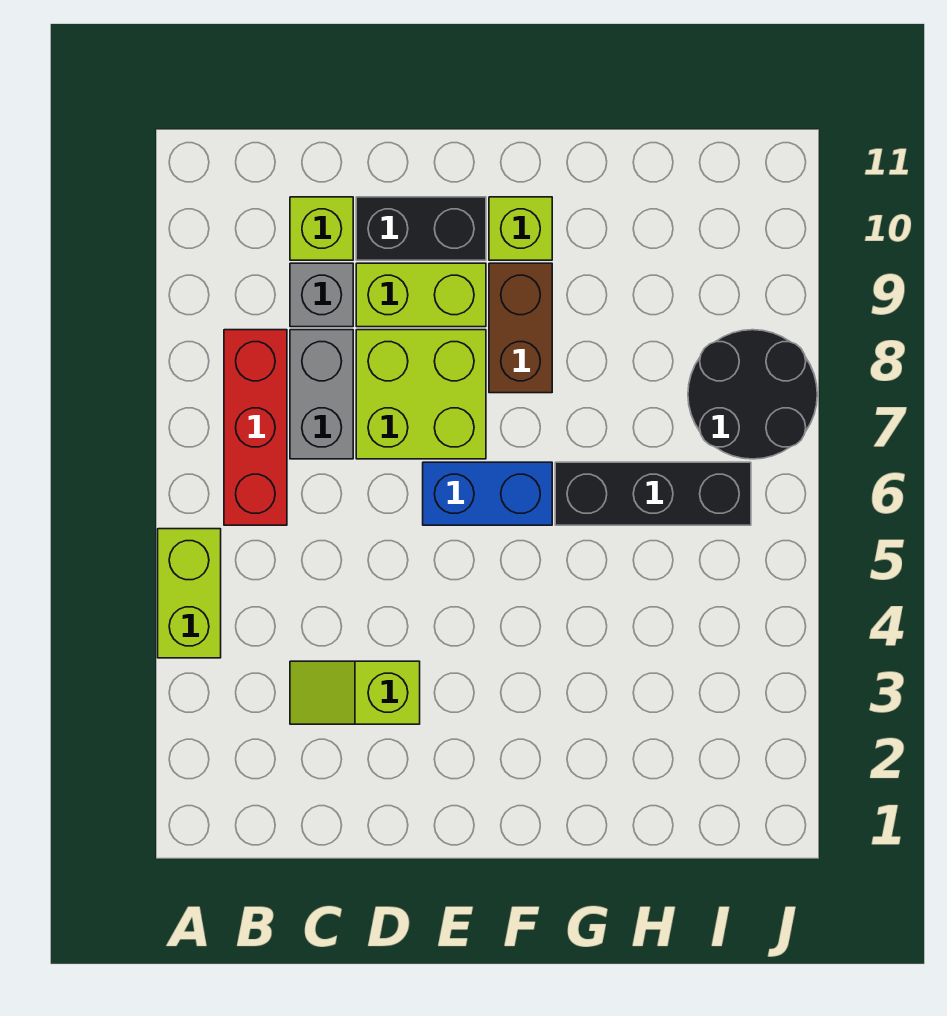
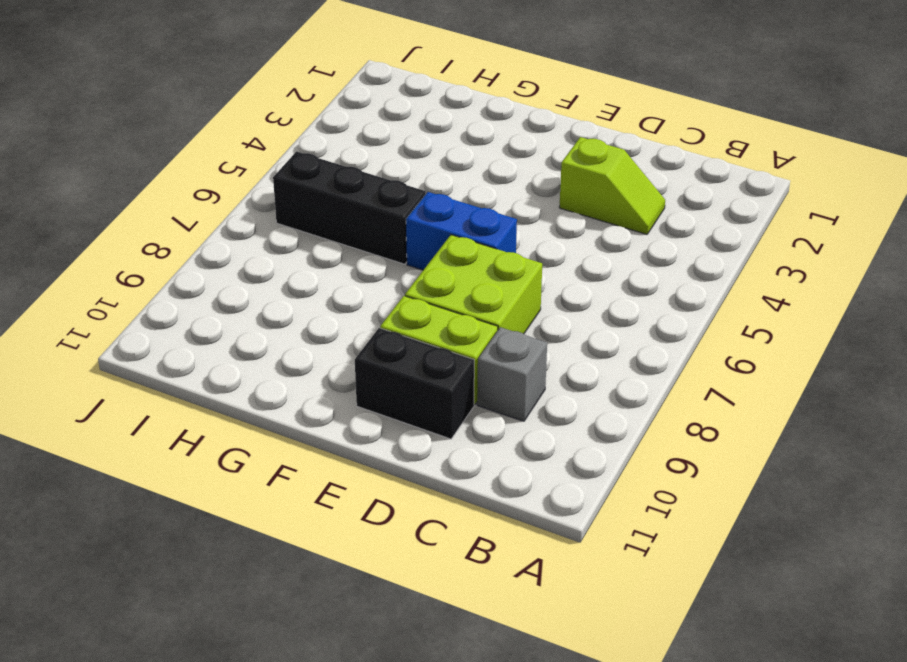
none -> lime brick A4:A5 level 1
none -> red brick B6:B8 level 1
none -> grey brick C7:C8 level 1

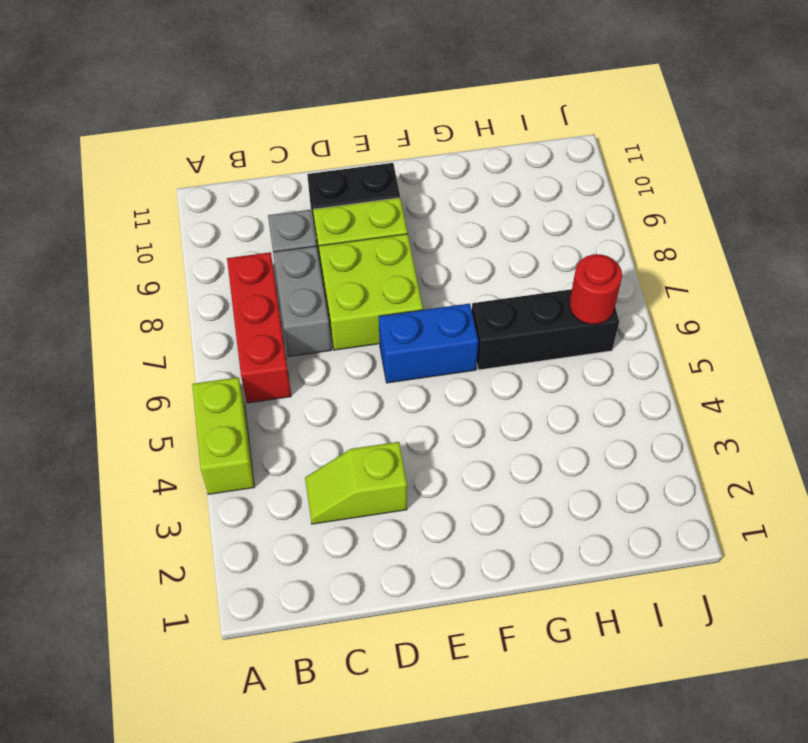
red round brick I6 level 2 -> none
none -> lime brick C10 level 1
none -> brown brick F8:F9 level 1
none -> lime brick F10 level 1

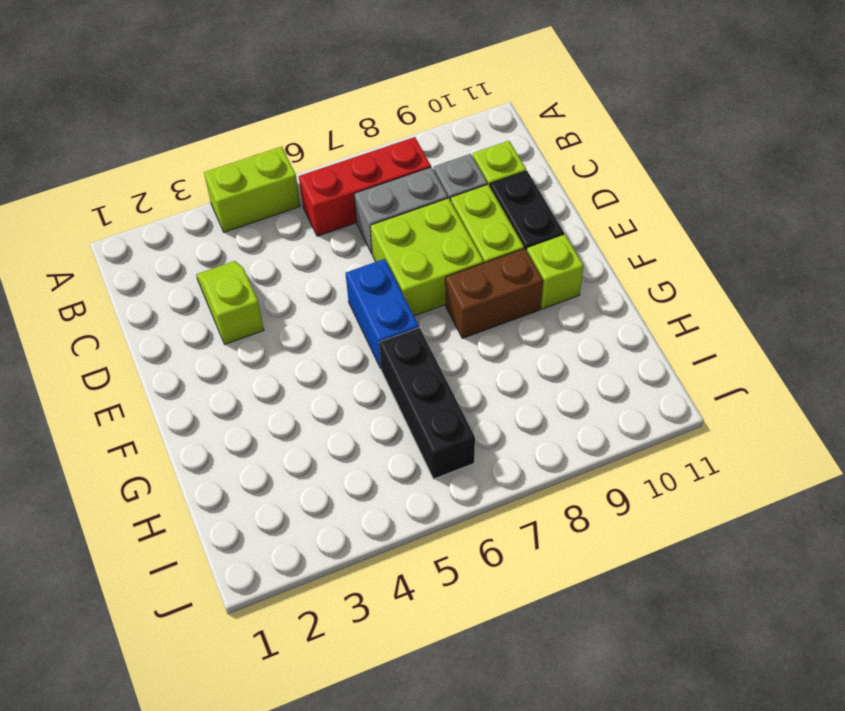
none -> black round brick I7:J8 level 1

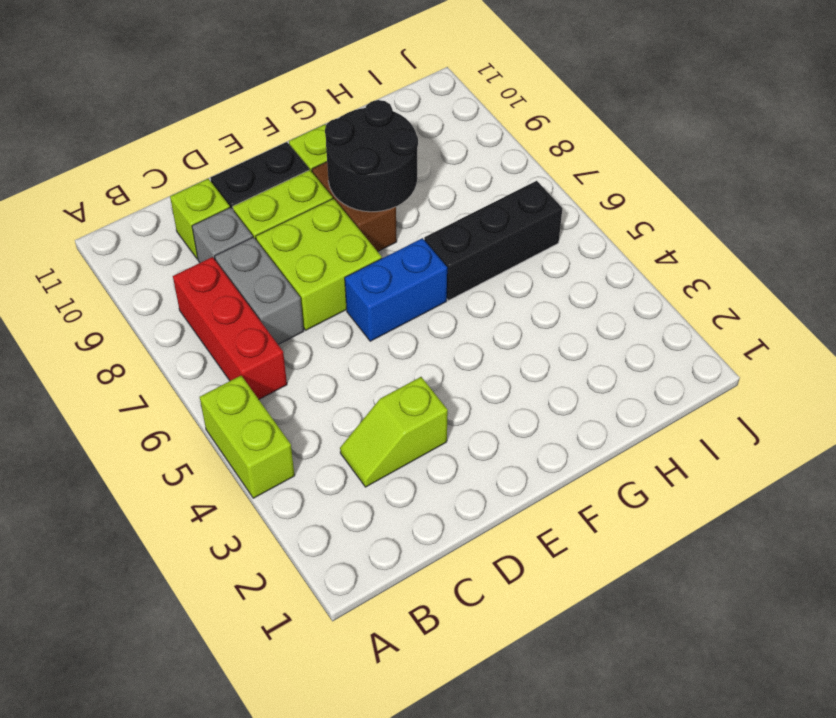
black round brick F8:G9 level 2 -> black round brick I7:J8 level 1

